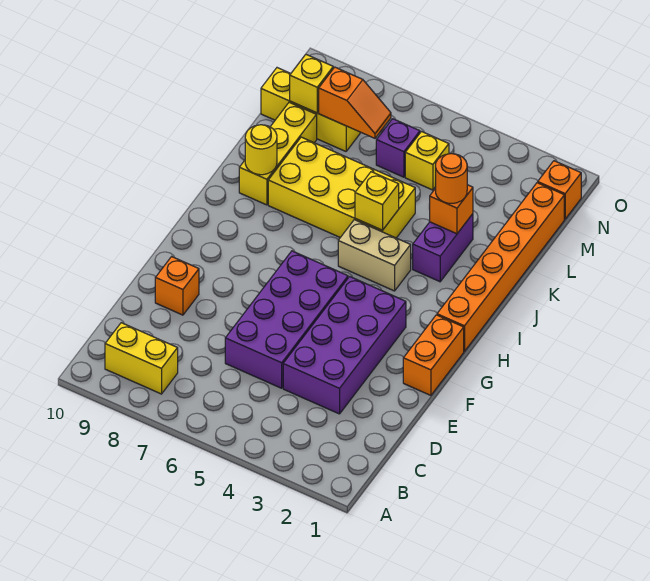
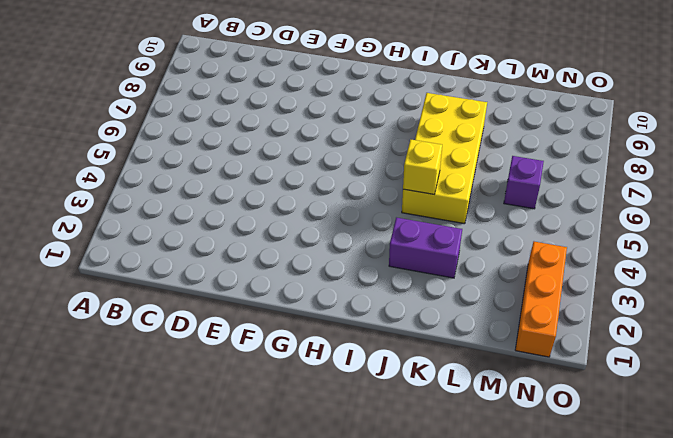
orange brick N1:N3 level 1 -> orange brick N1 level 1
none -> yellow brick B8:B9 level 1
none -> purple brick D3:G4 level 1
none -> purple brick D5:G6 level 1

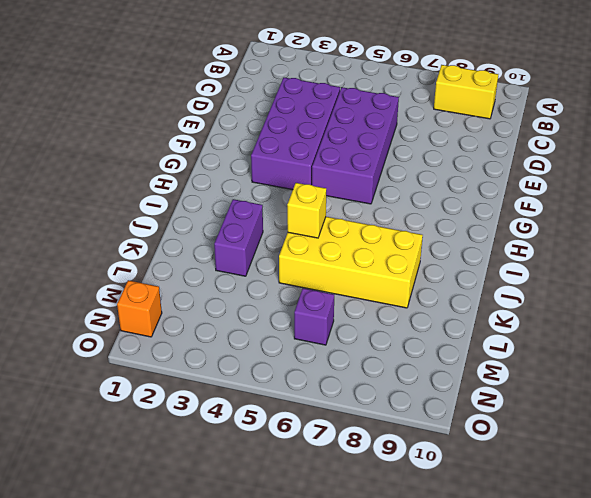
none -> orange brick E9 level 1
none -> orange brick F1:G1 level 1
none -> orange brick H1:M1 level 1

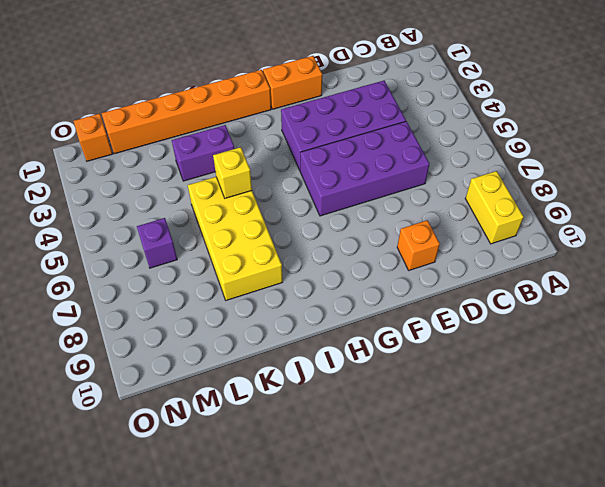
none -> tan brick I4:I5 level 1
none -> yellow brick J9:L9 level 1
none -> yellow brick M5 level 1

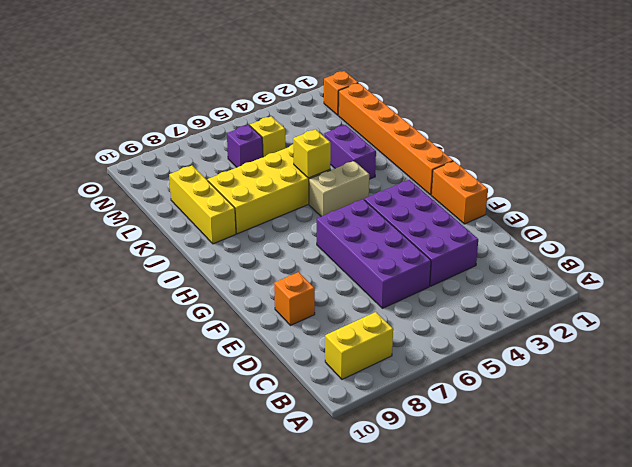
none -> yellow brick M8:M10 level 1
none -> yellow round brick J9 level 2
none -> orange brick K3 level 2

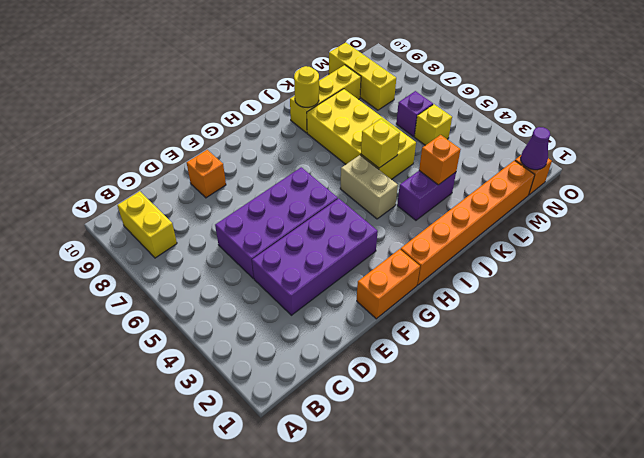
purple cone N1 level 2 -> none
none -> orange slope M7:M8 level 2 top 8
none -> yellow brick M9 level 2
none -> orange round brick K3 level 3

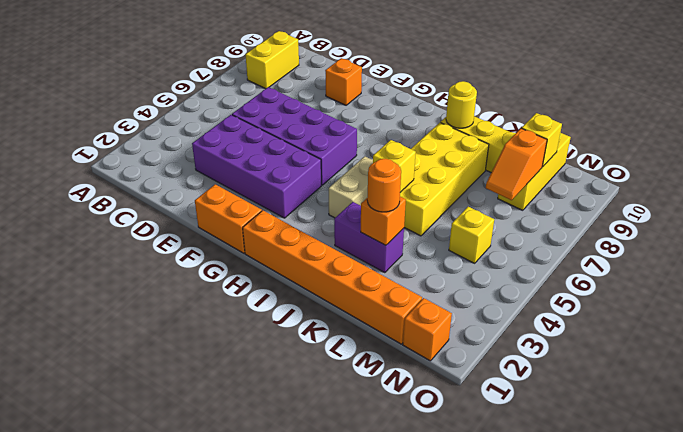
none -> purple brick M6 level 1

